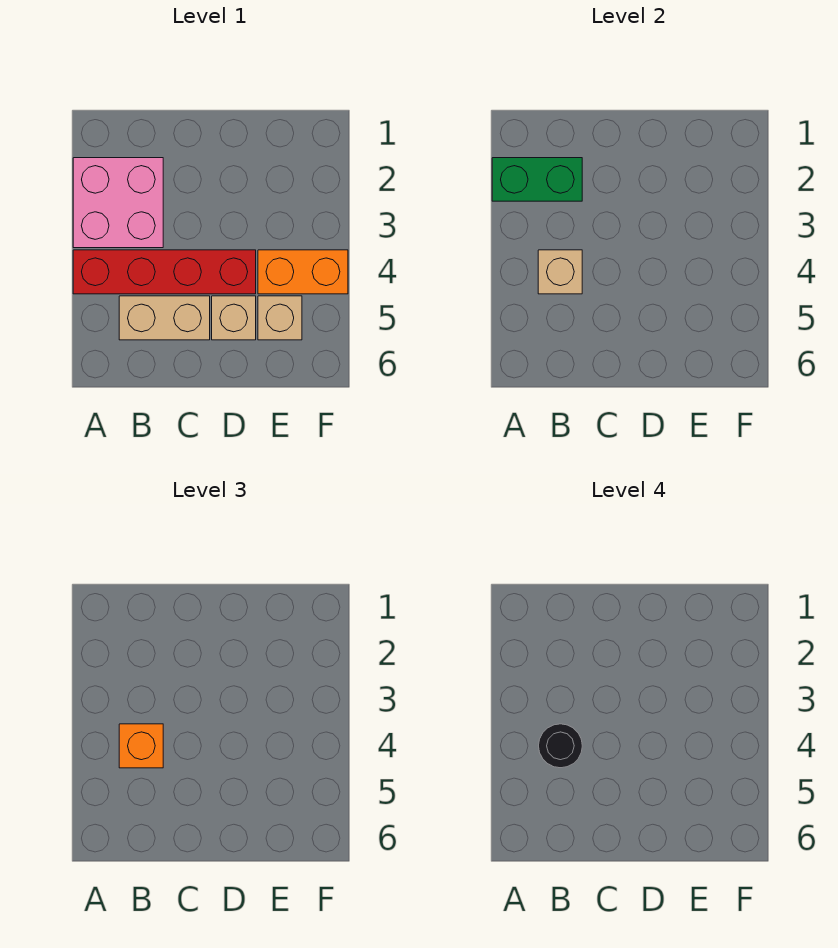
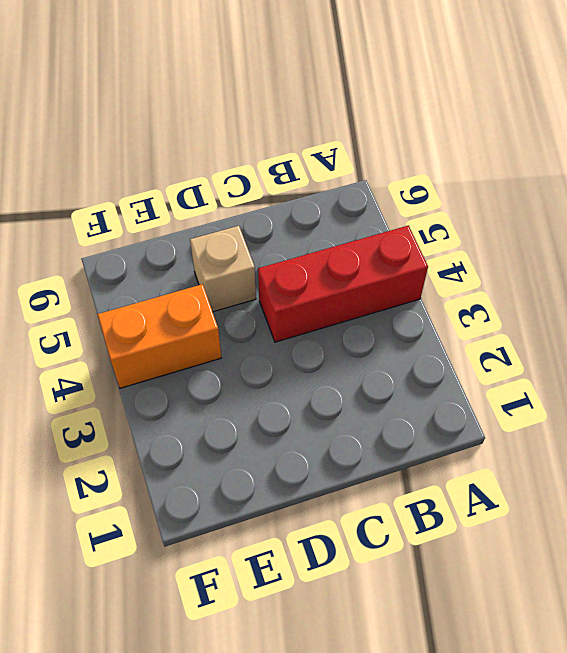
red brick A4:C4 level 1 -> red brick A4:D4 level 1
none -> pink brick A2:B3 level 1
none -> tan brick B5:C5 level 1

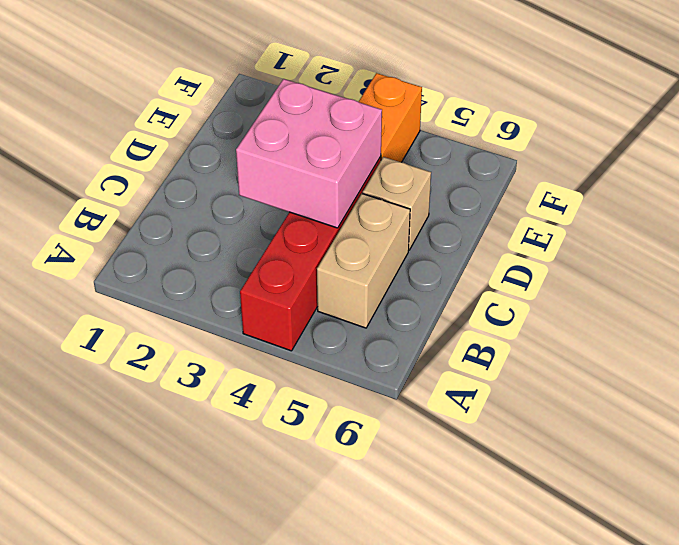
pink brick C3:D4 level 2 -> pink brick A2:B3 level 1
none -> tan brick E5 level 1
none -> green brick A2:B2 level 2

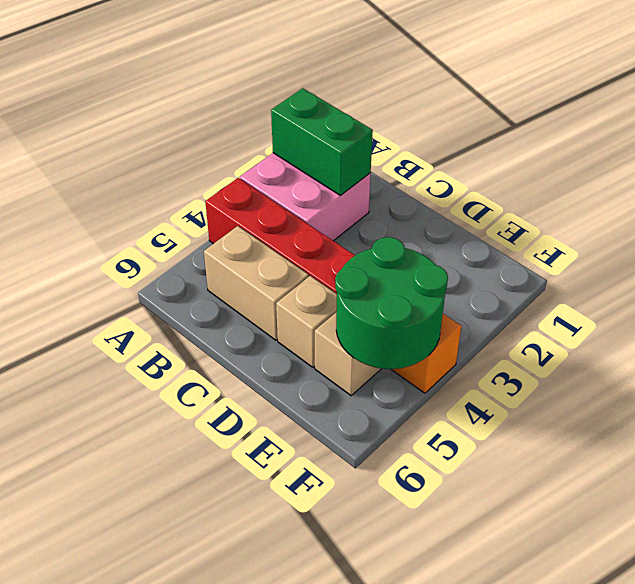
green round brick E4:F5 level 2 -> none
none -> tan brick B4 level 2
none -> orange brick B4 level 3

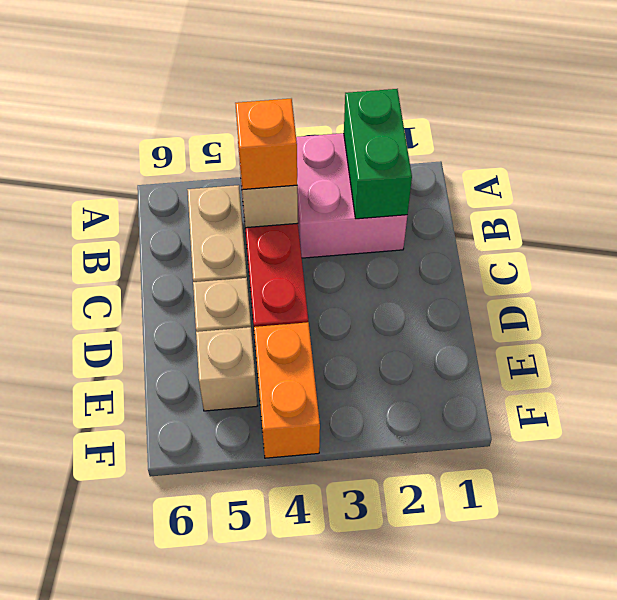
none -> black round brick B4 level 4

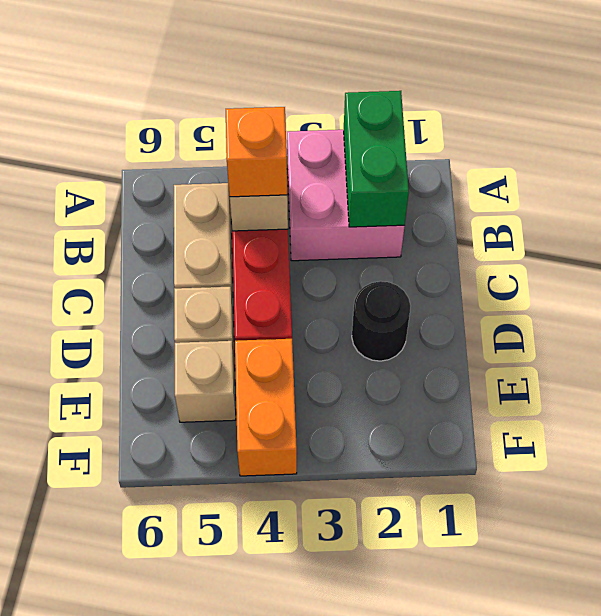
black round brick D2 level 1 -> black round brick B4 level 4

